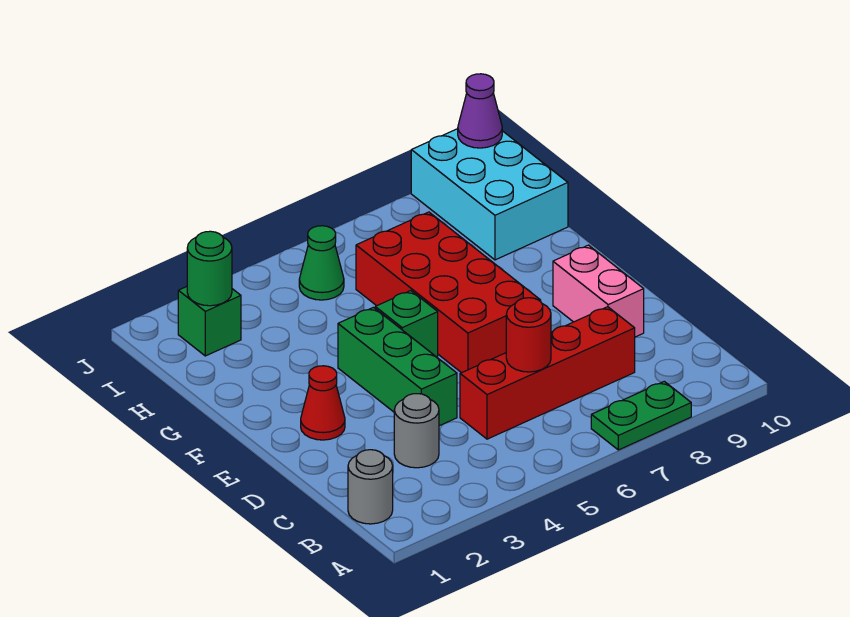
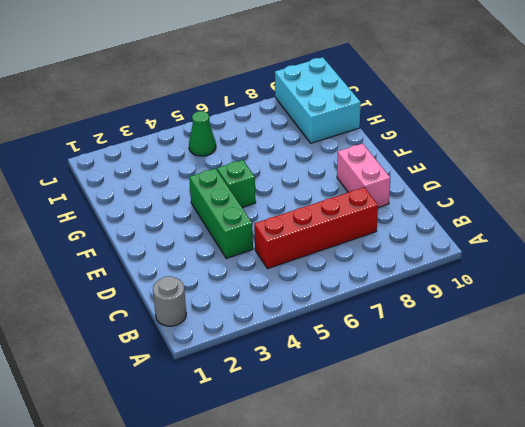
none -> green plate A7:A8 level 1
none -> grey round brick C3 level 1
none -> red cone E2 level 1

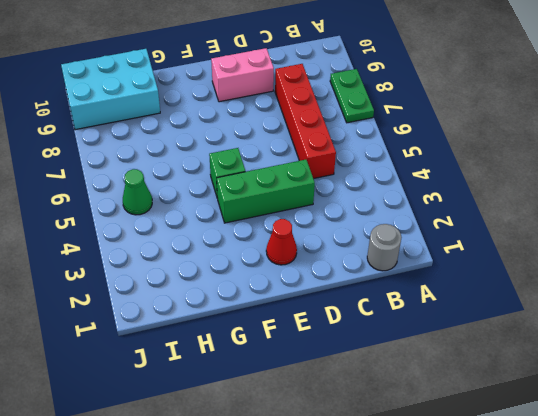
none -> grey round brick C3 level 1
none -> red brick E6:H7 level 1
none -> green brick I2 level 1

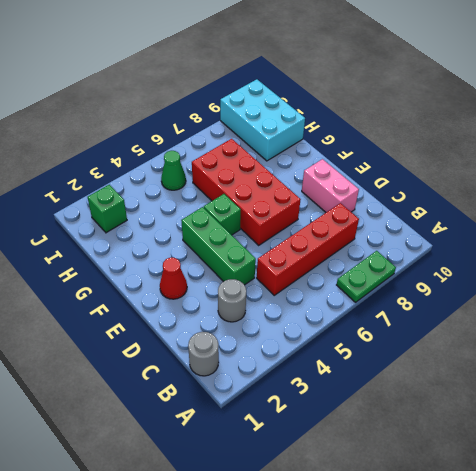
none -> red round brick C6 level 2
none -> green round brick I2 level 2
none -> purple cone J10 level 2

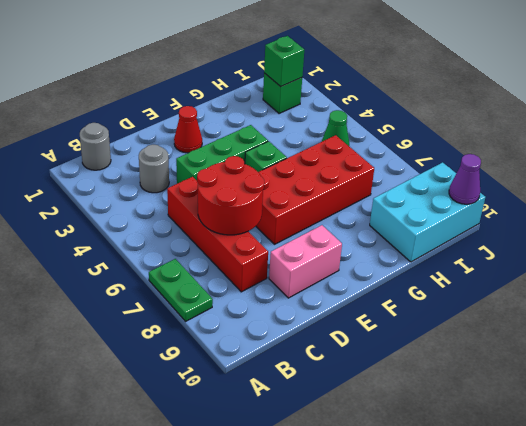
red round brick C6:D7 level 2 -> red round brick C6 level 2
green brick I2 level 2 -> green round brick I2 level 2

